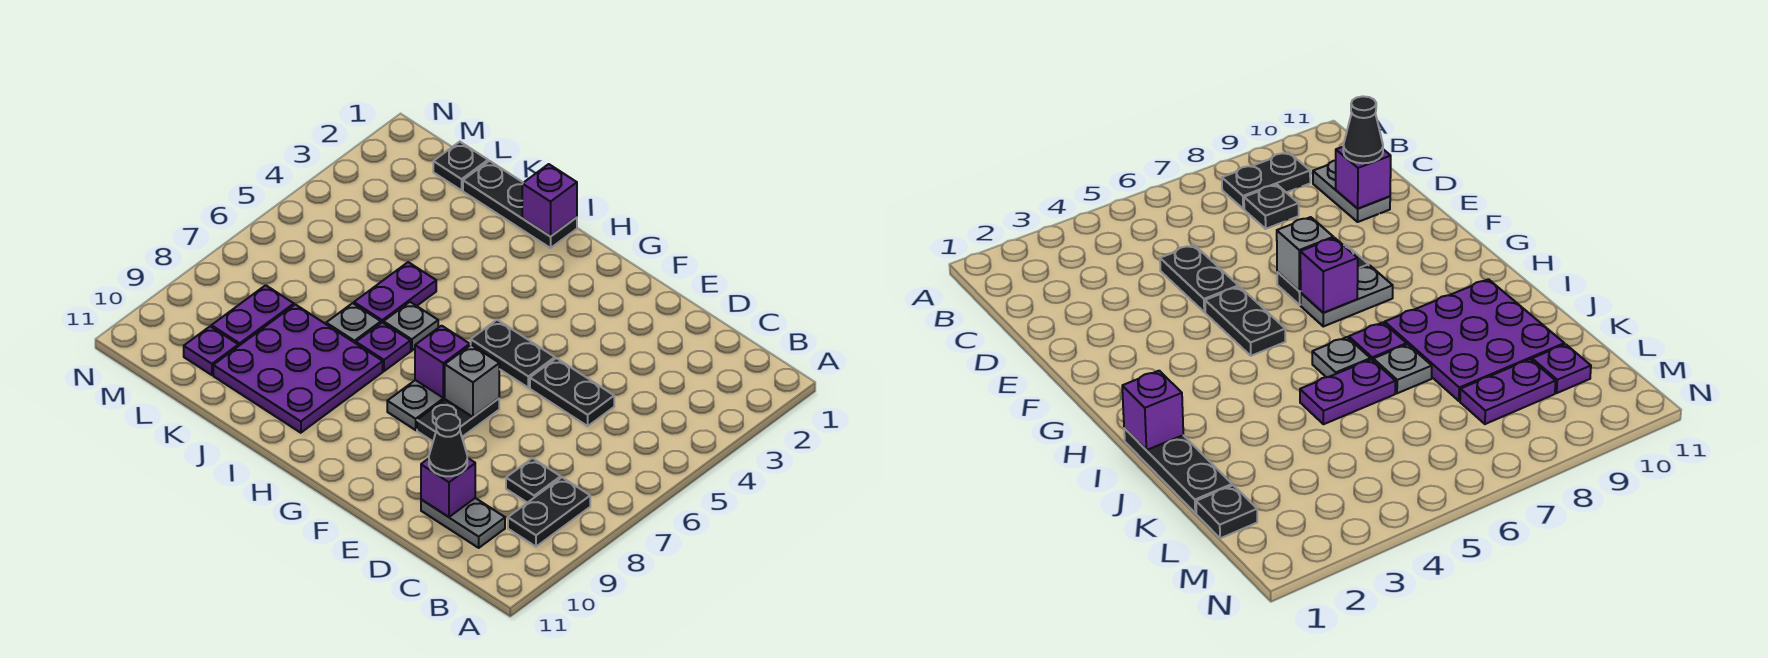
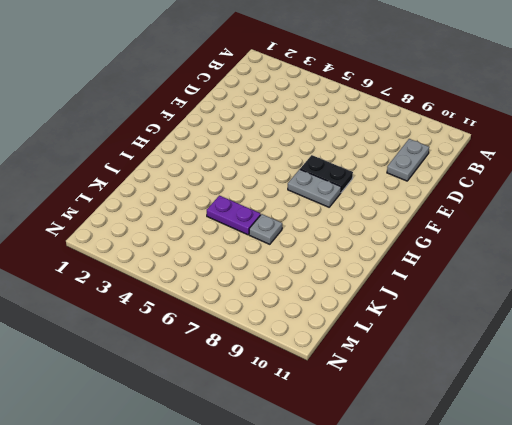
none -> black plate B8:B9 level 1
none -> black plate C8 level 1
none -> black plate D5:E5 level 1

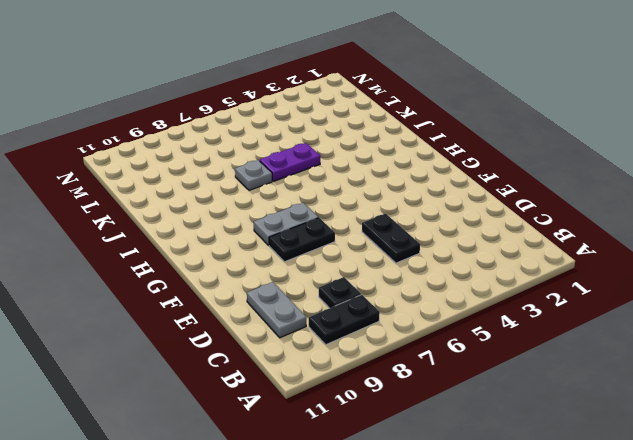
none -> black plate F5:G5 level 1
none -> black plate I1:K1 level 1
none -> grey plate I6 level 1

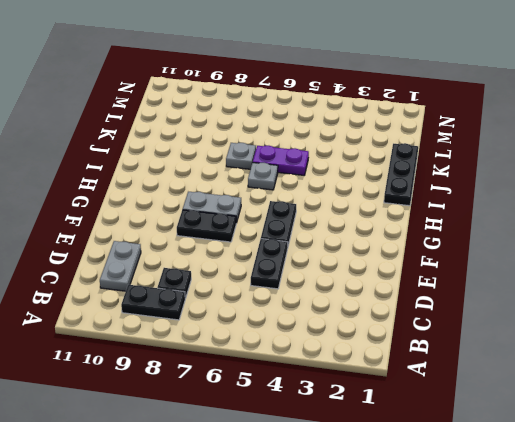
none -> purple plate I7 level 1
none -> purple plate I8:K10 level 1
none -> black plate L1 level 1

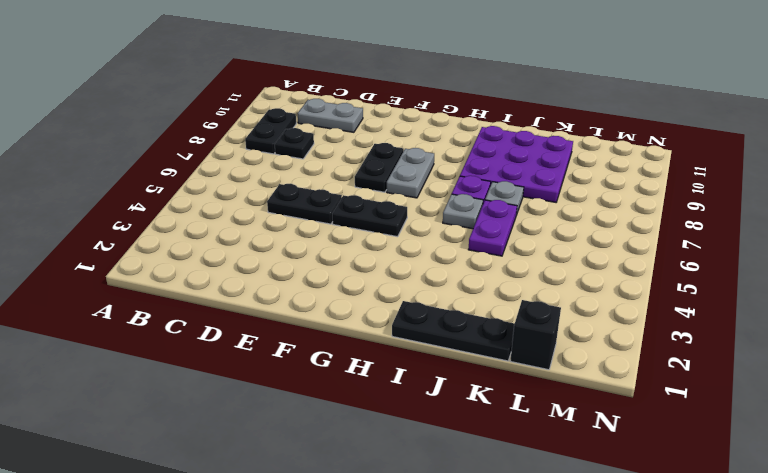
black brick L1 level 1 -> black plate L1 level 1
none -> purple plate L8:L9 level 1
none -> purple plate L10 level 1
none -> purple brick D10 level 2

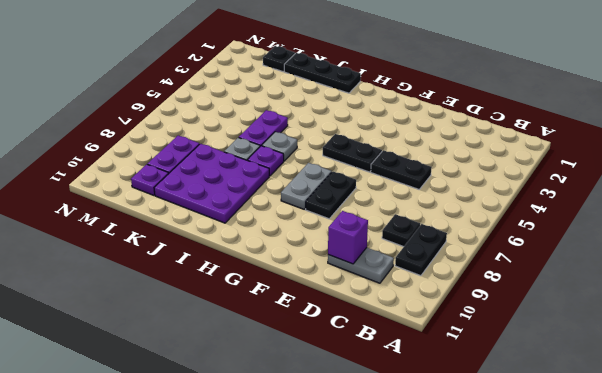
none -> grey brick F7 level 2
none -> purple brick G7 level 2
none -> purple brick I1 level 2

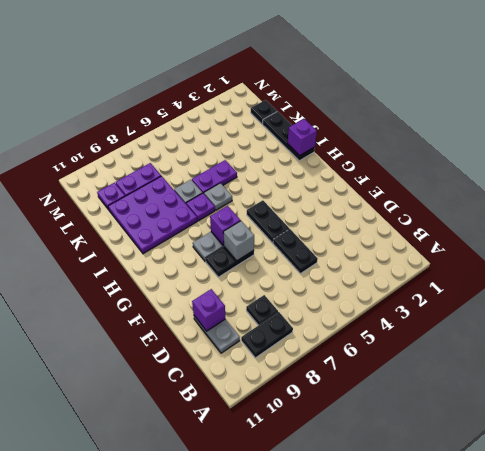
none -> black cone D10 level 3

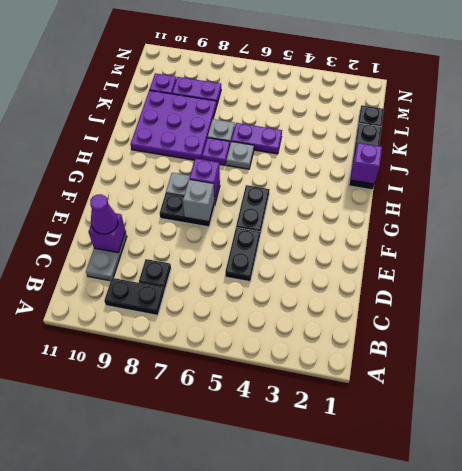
purple cone D10 level 3 -> black cone D10 level 3

